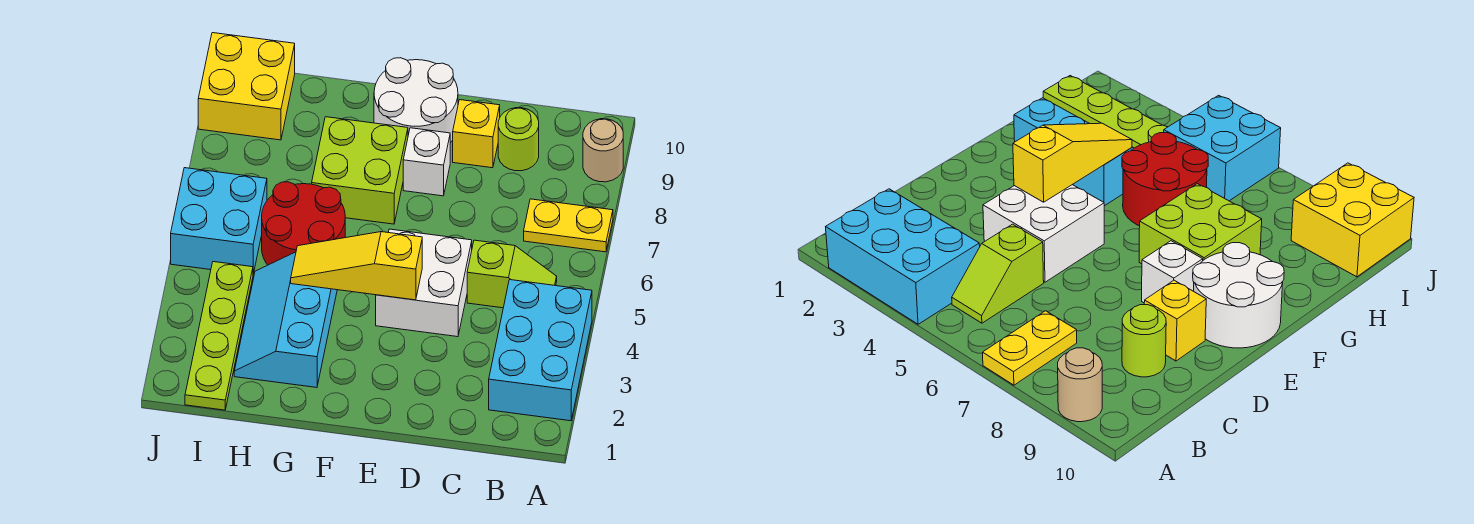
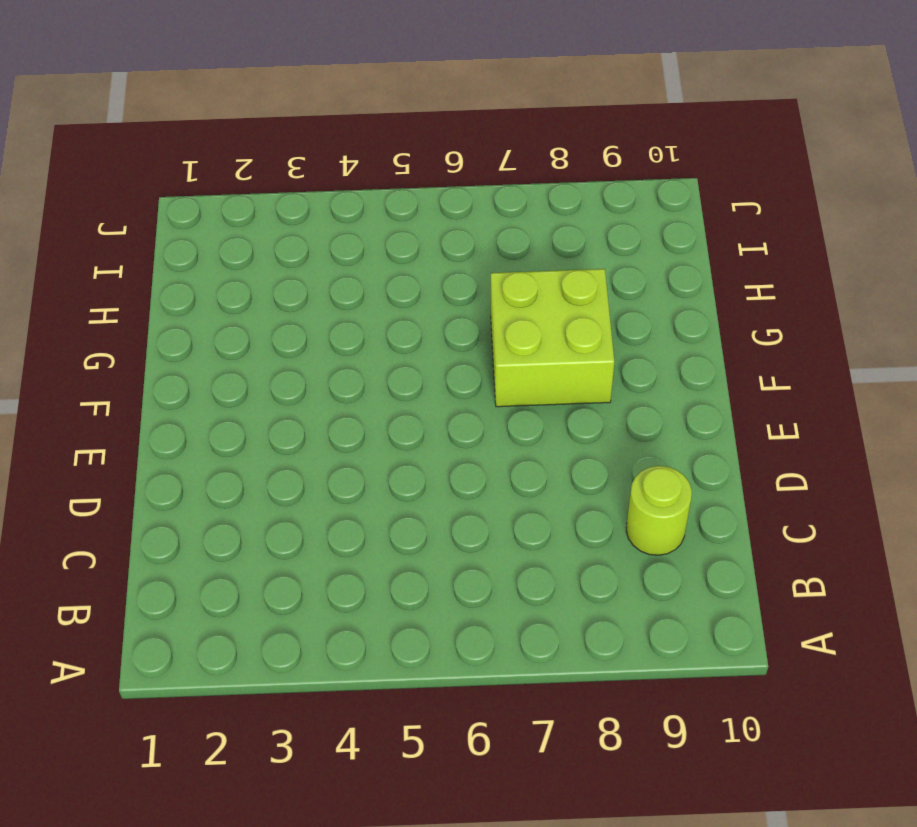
none -> cyan brick A2:B4 level 1
none -> yellow plate A7:B7 level 1
none -> tan round brick A9 level 1

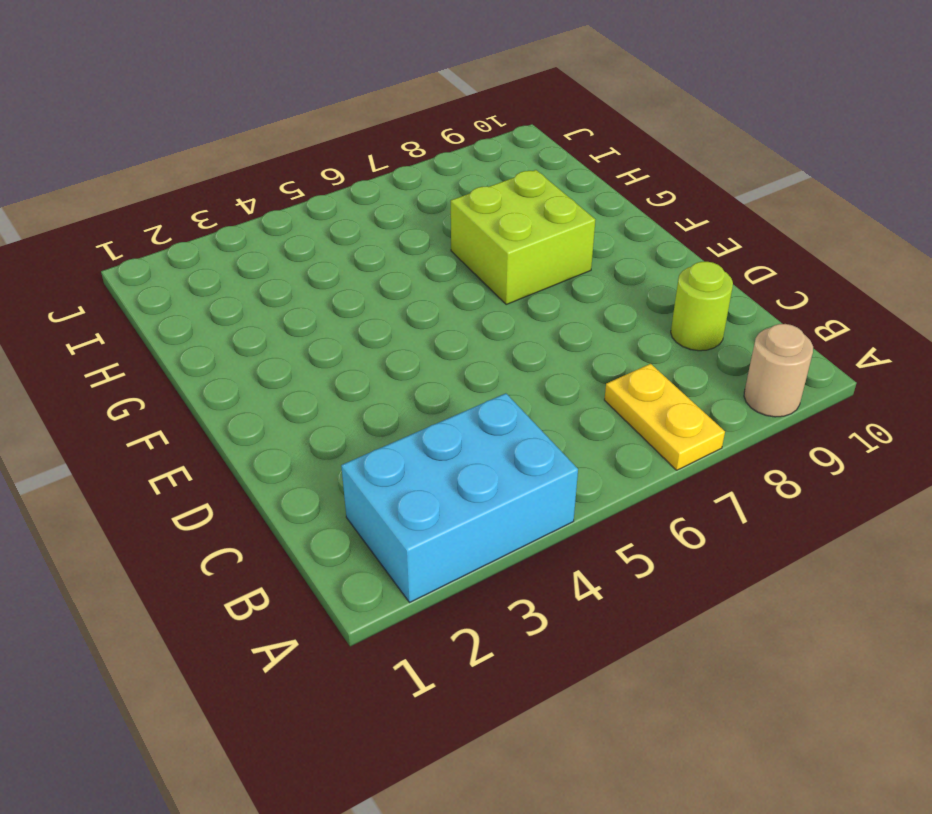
none -> lime slope B5:C5 level 1 top C
none -> white brick D4:E5 level 1
none -> yellow brick D9 level 1

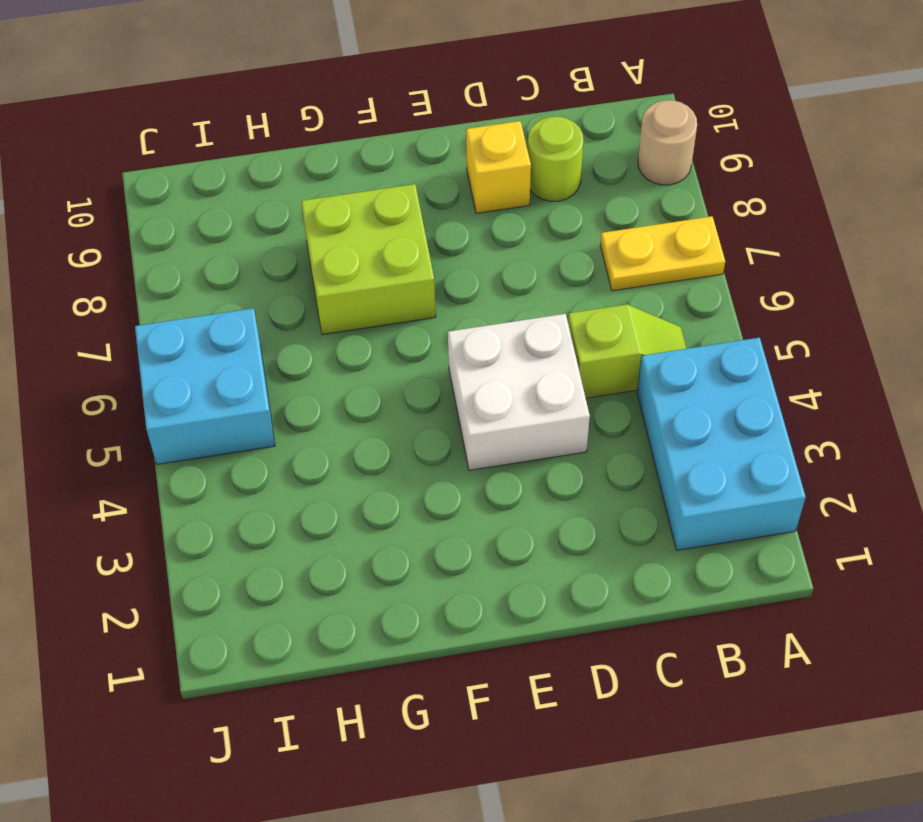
none -> white brick E8 level 1
none -> white round brick E9:F10 level 1
none -> cyan slope G2:H4 level 1 top G

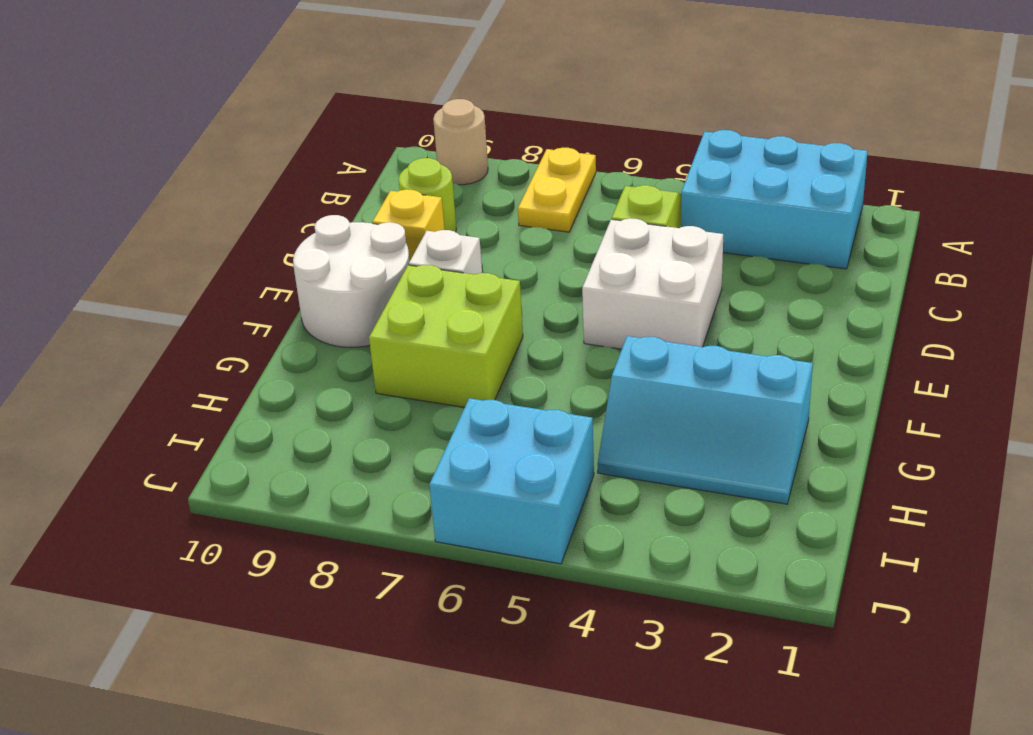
none -> red round brick G5:H6 level 1
none -> lime plate I1:I4 level 1
none -> yellow brick I9:J10 level 1

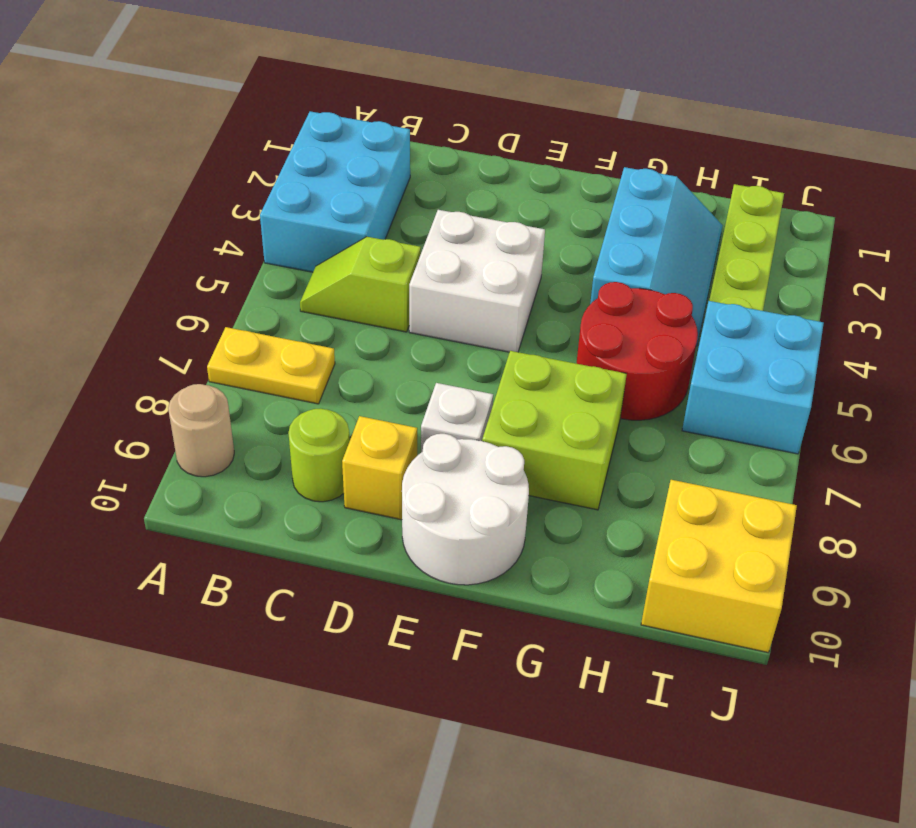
none -> yellow slope E4:G4 level 2 top E

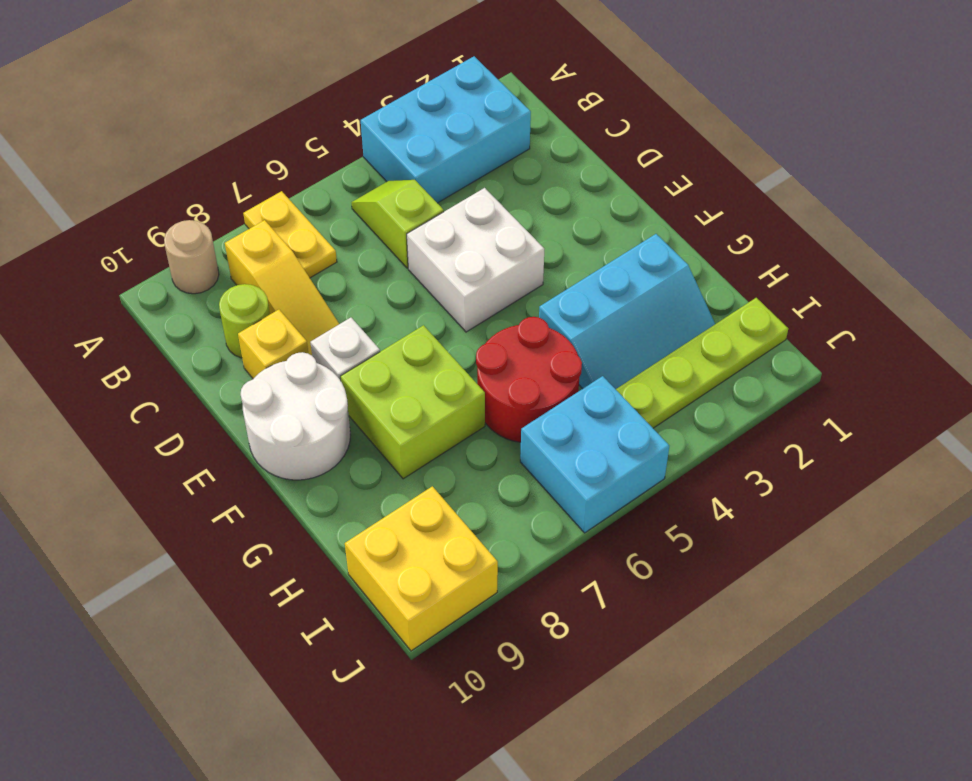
yellow slope B8:D8 level 1 top B -> yellow slope E4:G4 level 2 top E

